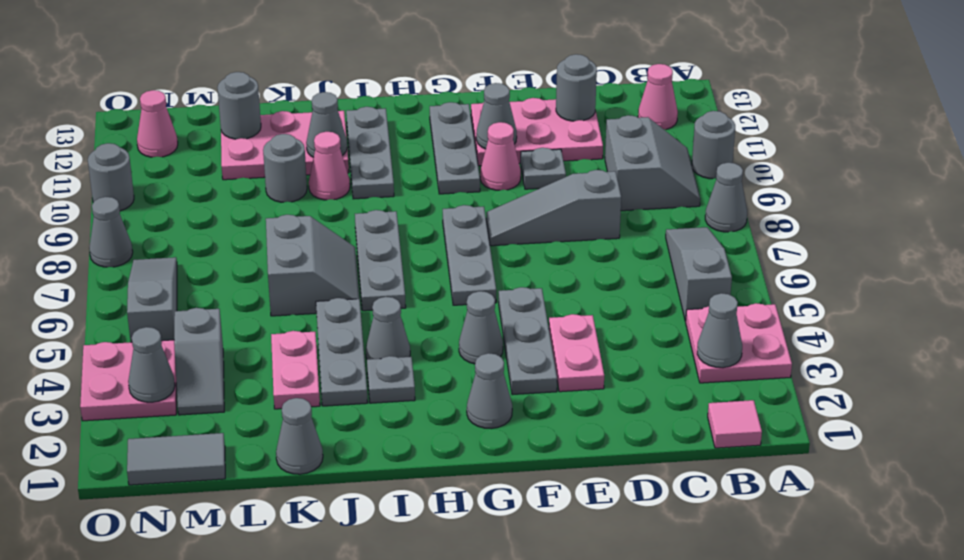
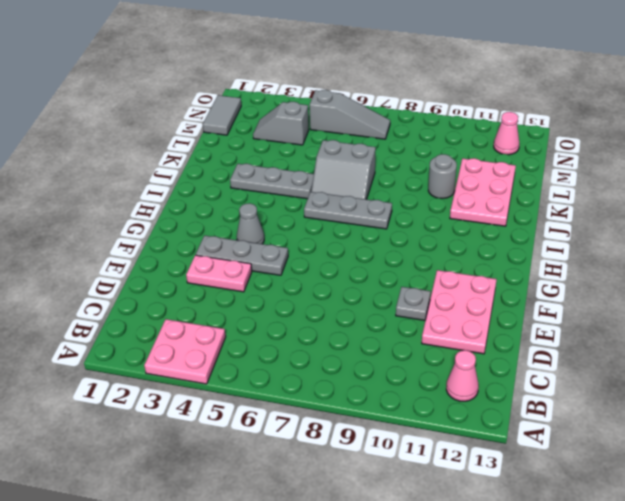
none -> grey cone A8 level 1
none -> grey round brick A10 level 1
none -> pink tile B1 level 1
none -> grey slope B5:B7 level 1 top 5

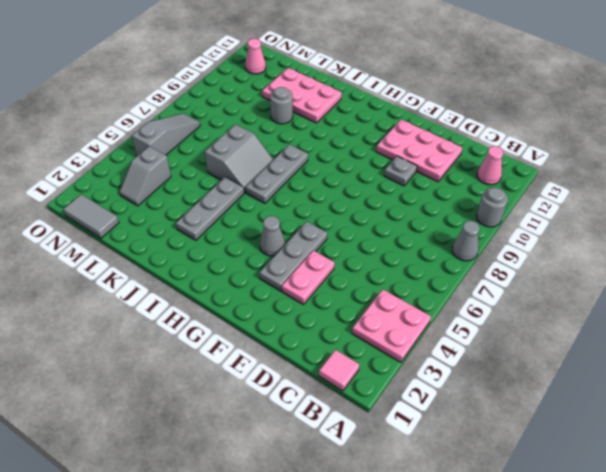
none -> grey slope B5:B7 level 1 top 5
none -> grey slope B9:C10 level 1 top C
none -> grey slope D8:F8 level 1 top D
none -> pink cone F10 level 1

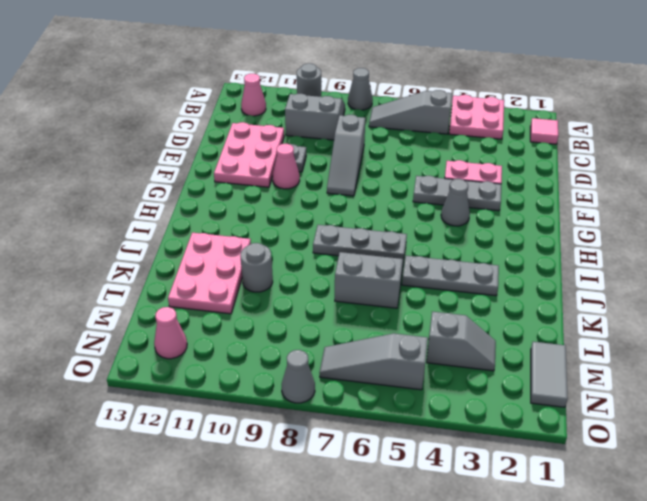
none -> grey cone G2 level 1
none -> grey plate G6:G8 level 1
none -> grey plate G10:G12 level 1
none -> grey plate I3 level 1

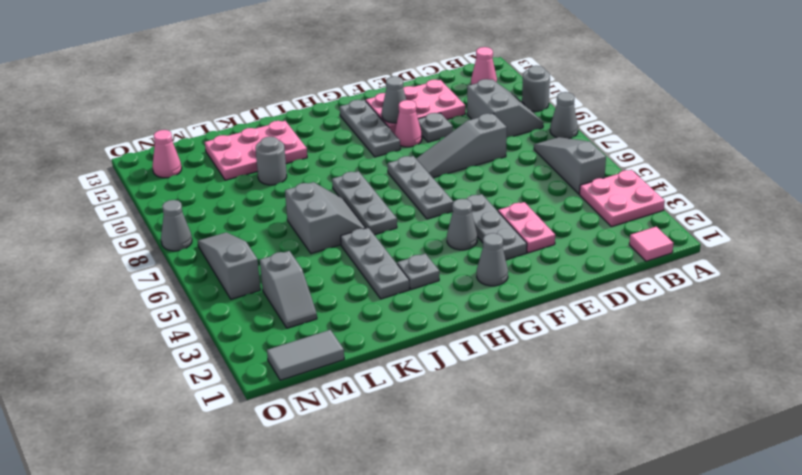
none -> grey cone I4 level 1
none -> grey plate I10:I12 level 1
none -> pink cone J10 level 1
none -> grey cone K1 level 1

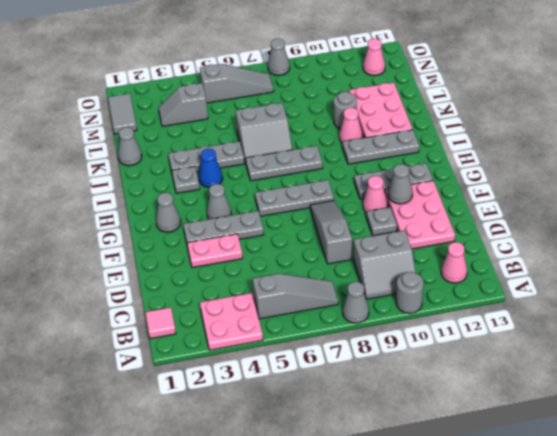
blue cone I4 level 1 -> grey cone I4 level 1
none -> pink plate K3:K4 level 1
none -> pink plate N3:O4 level 1
none -> grey round brick O10 level 1
none -> grey cone B3 level 2

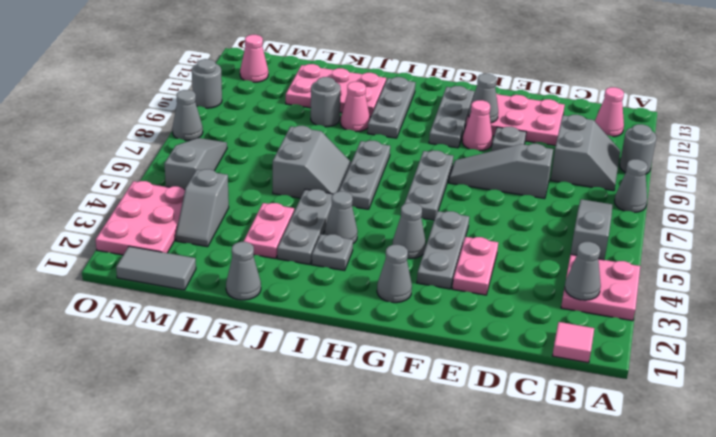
pink plate N2:O4 level 1 -> pink plate N3:O4 level 1
none -> grey round brick D12 level 2
none -> grey cone J11 level 2
none -> grey round brick L12 level 2
none -> grey cone N3 level 2

